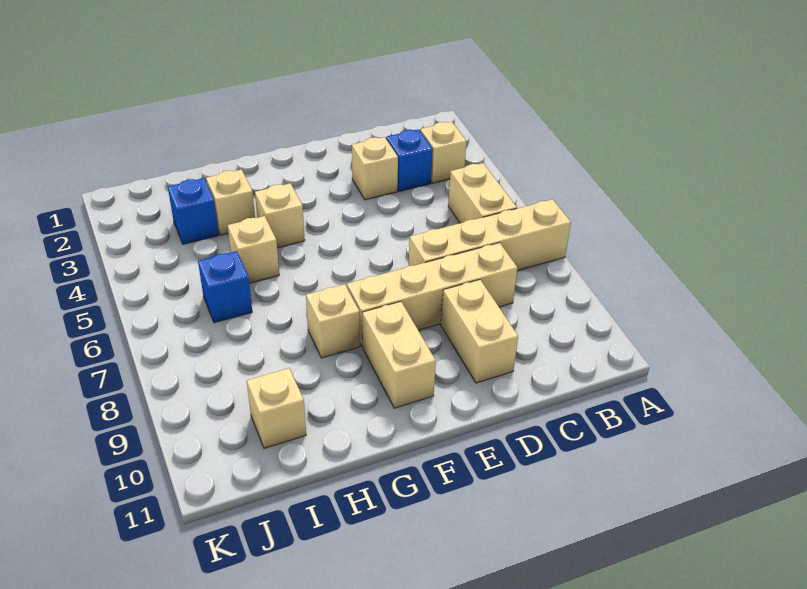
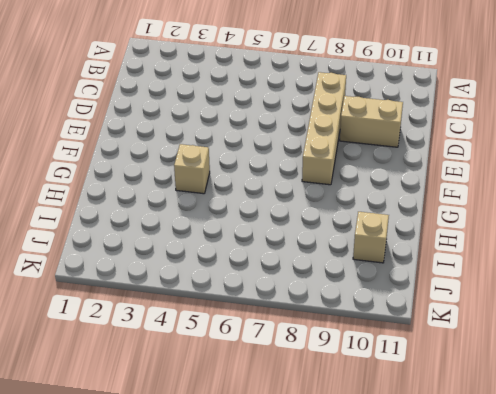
none -> tan brick A7:D7 level 1
none -> tan brick B3 level 1
none -> tan brick B5:B6 level 1

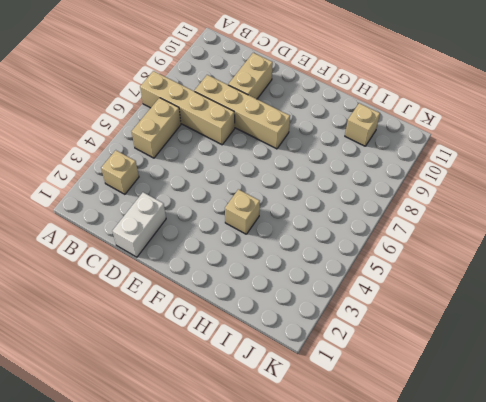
white brick D1:D2 level 1 -> none
none -> blue brick C3 level 1
none -> tan brick D3 level 1
none -> tan brick F9:F10 level 1

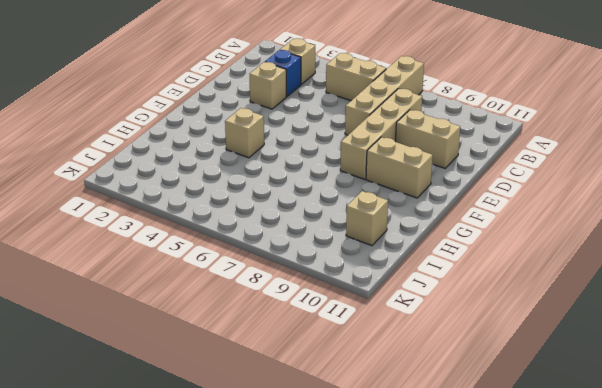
none -> tan brick G8 level 1
none -> tan brick H3 level 1
none -> tan brick H5 level 1

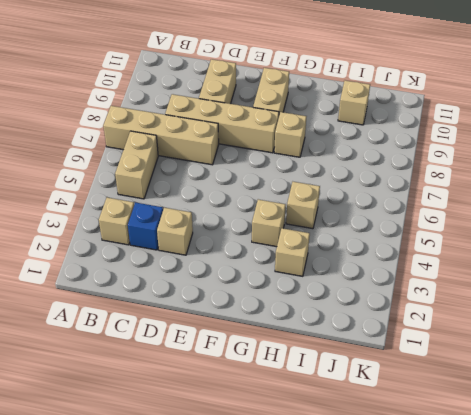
none -> blue brick I3 level 1
none -> blue brick I6 level 1

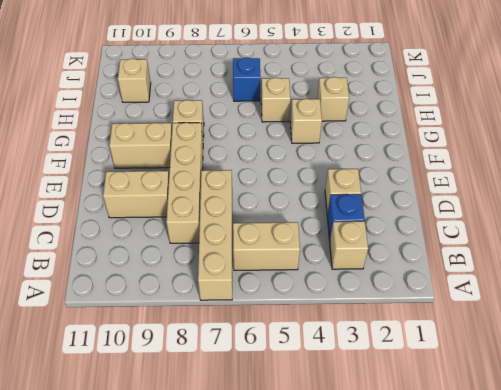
none -> blue brick I3 level 1

